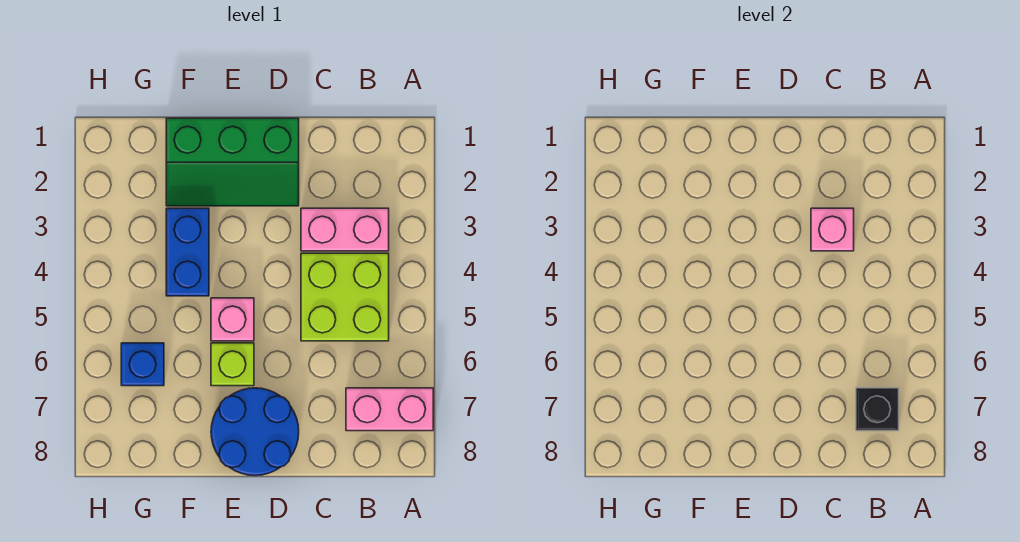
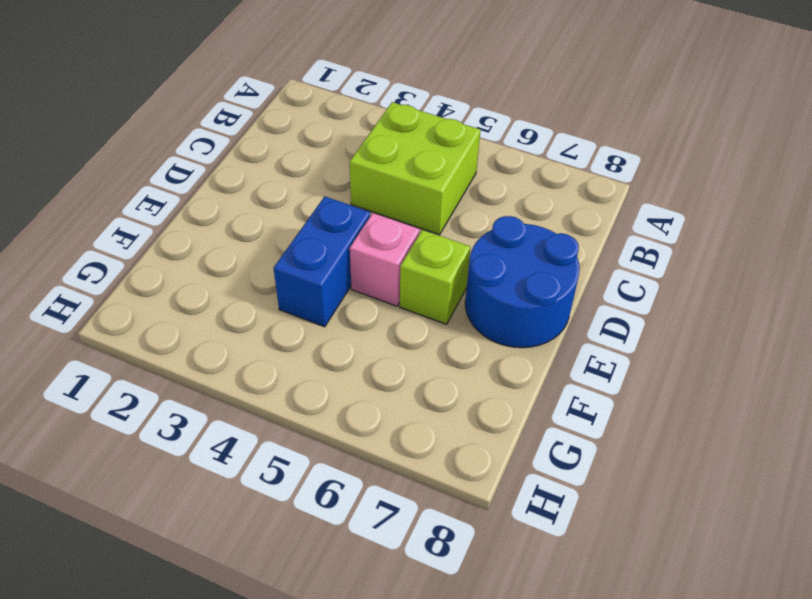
blue brick E4:F4 level 1 -> blue brick F3:F4 level 1
none -> pink brick A7:B7 level 1
none -> pink brick B3:C3 level 1

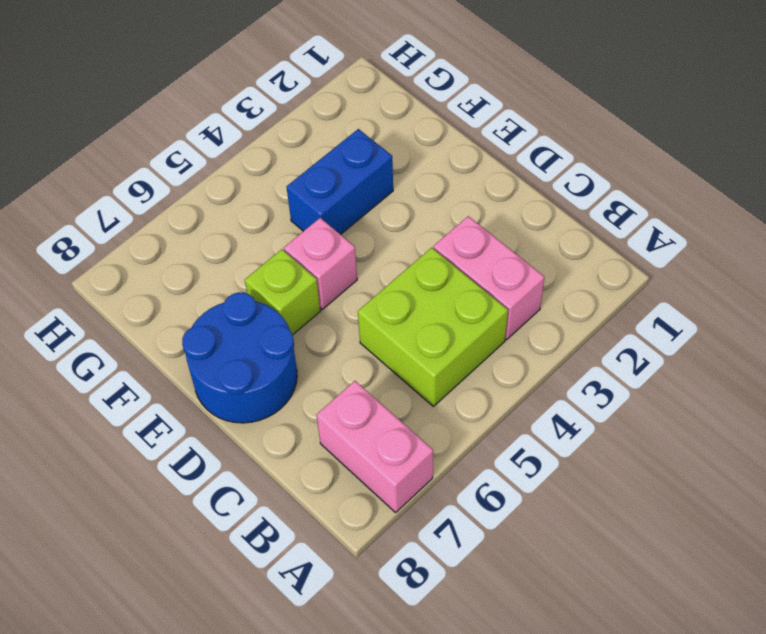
none -> green slope D1:F2 level 1 top 1
none -> blue brick G6 level 1

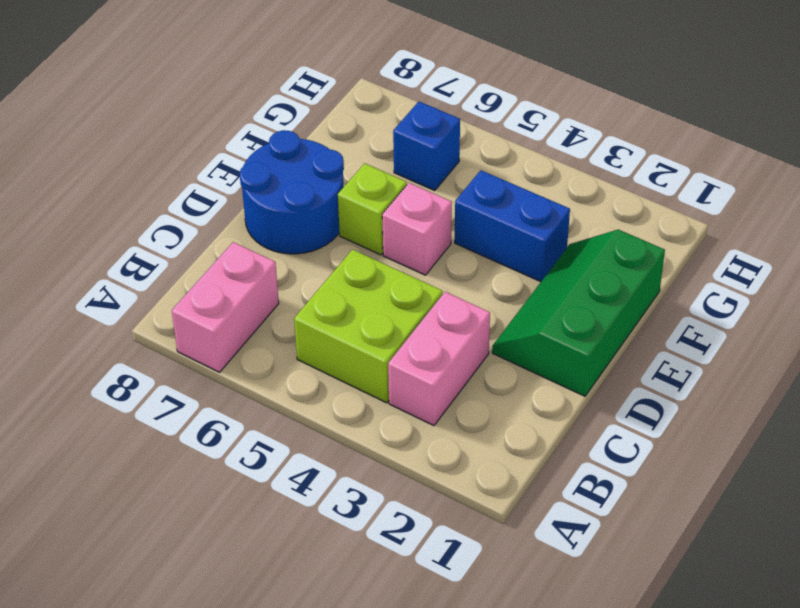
none -> black brick B7 level 2
none -> pink brick C3 level 2

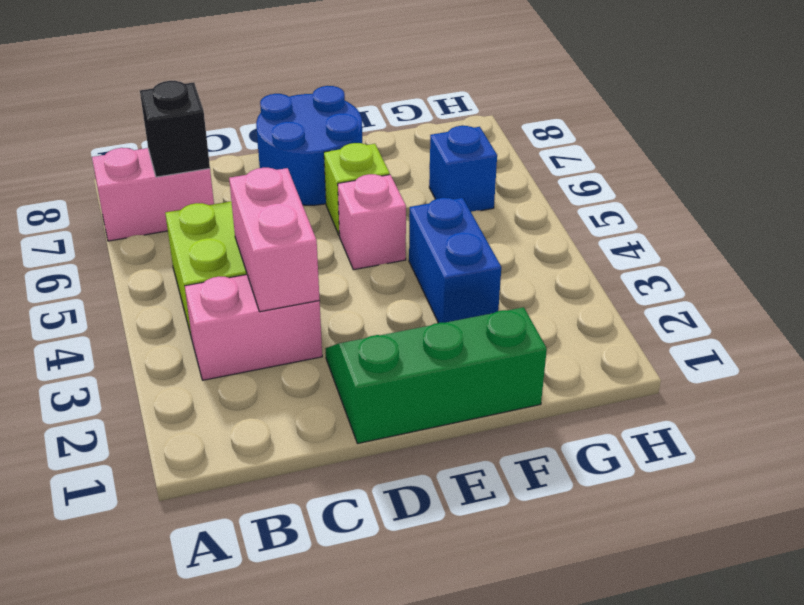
pink brick C3:C4 level 2 -> pink brick C3 level 2

